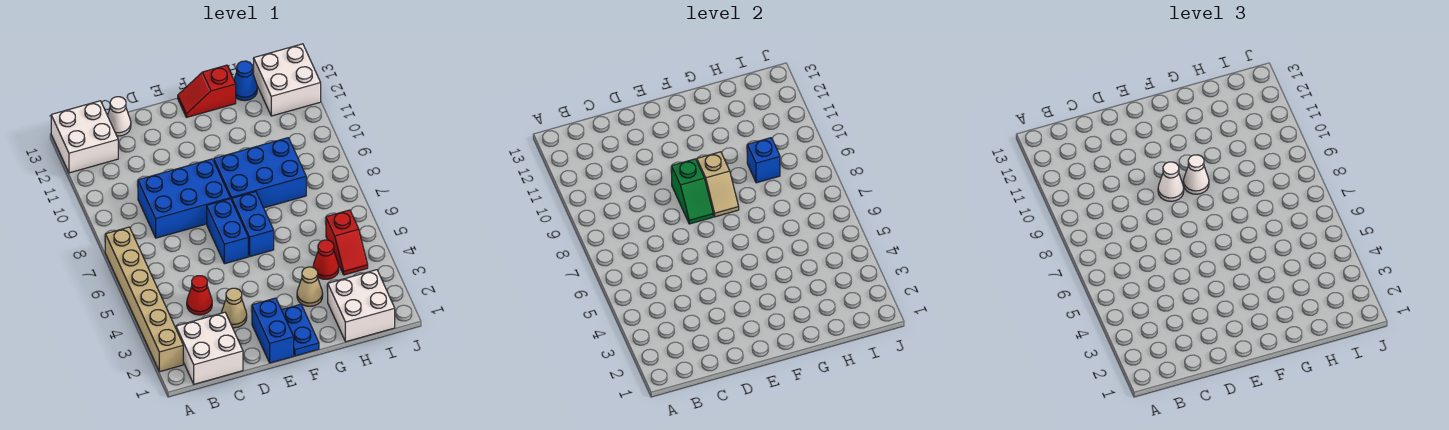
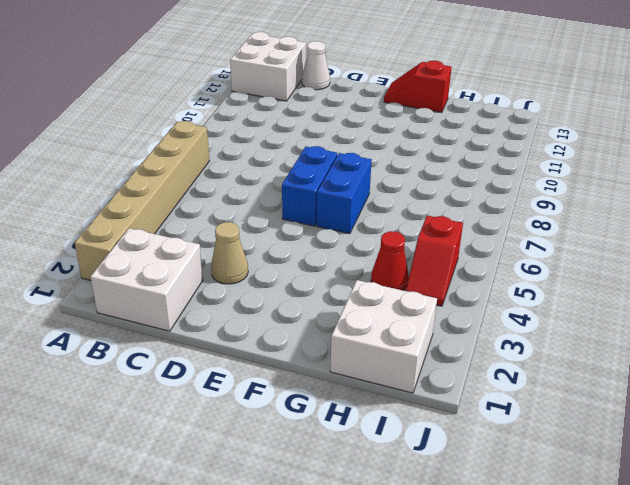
none -> red cone C4 level 1
none -> blue brick C8:E9 level 1
none -> blue brick E1:E2 level 1

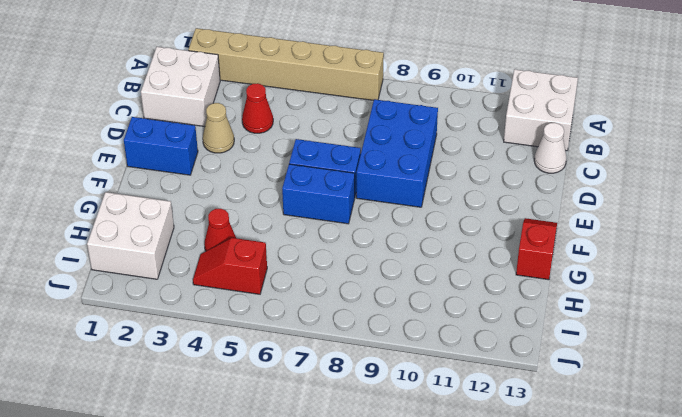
none -> blue plate F1:F2 level 1
none -> blue brick F8:H9 level 1
none -> tan cone G3 level 1

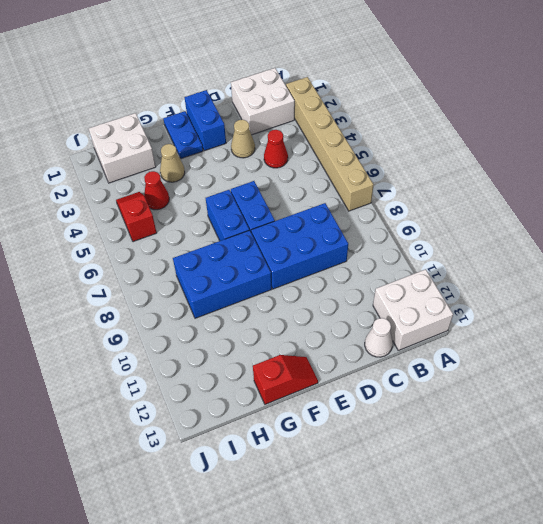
none -> blue cone H13 level 1
none -> white brick I12:J13 level 1
none -> green slope E8:E9 level 2 top 9

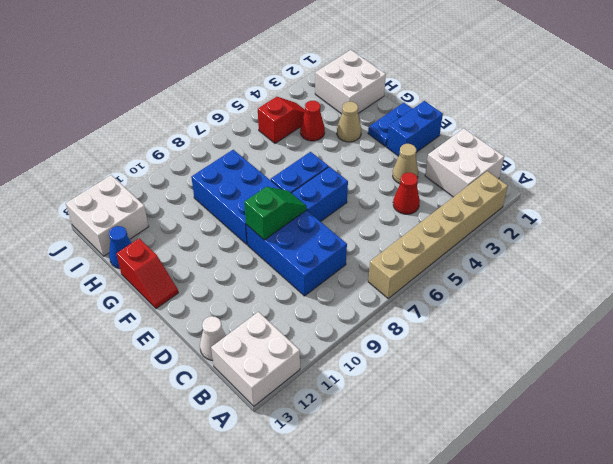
none -> tan slope F8:F9 level 2 top 9
none -> blue brick H9 level 2
none -> white cone E9 level 3

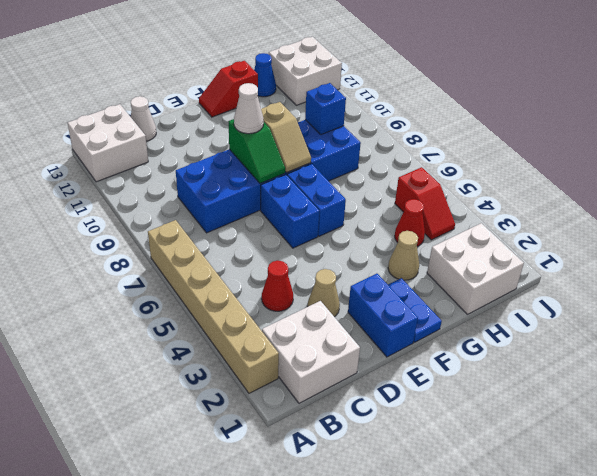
none -> white cone F9 level 3

